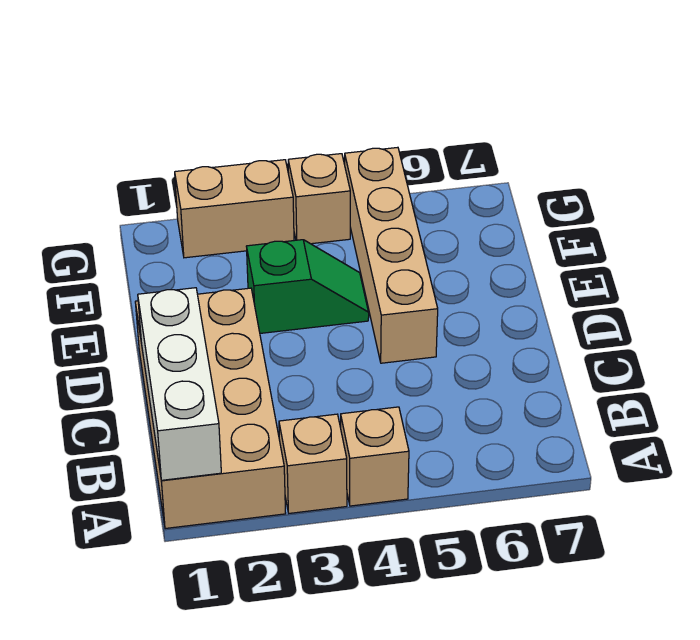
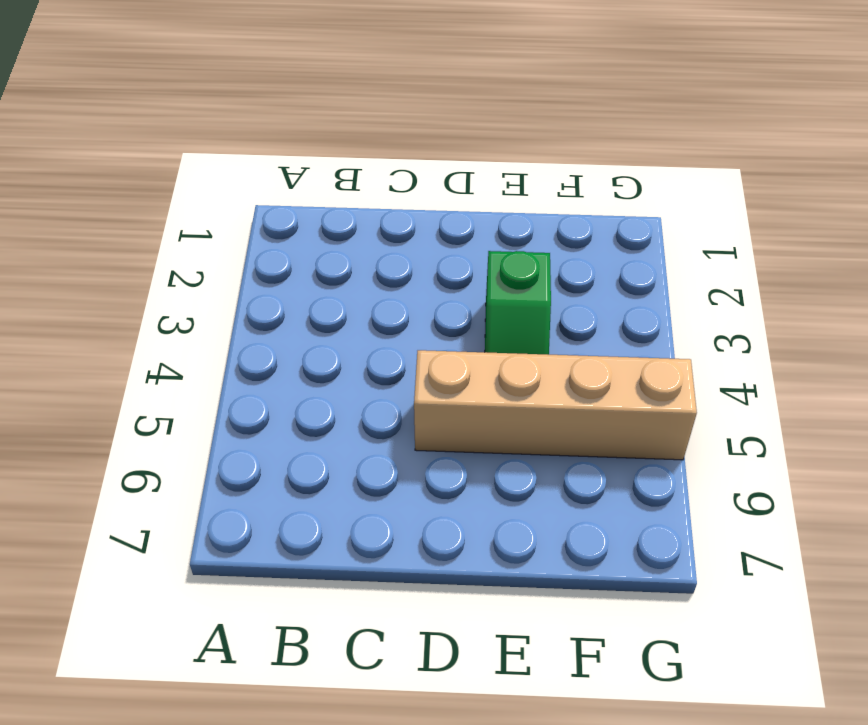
none -> tan brick A1:D2 level 1
none -> tan brick A3 level 1

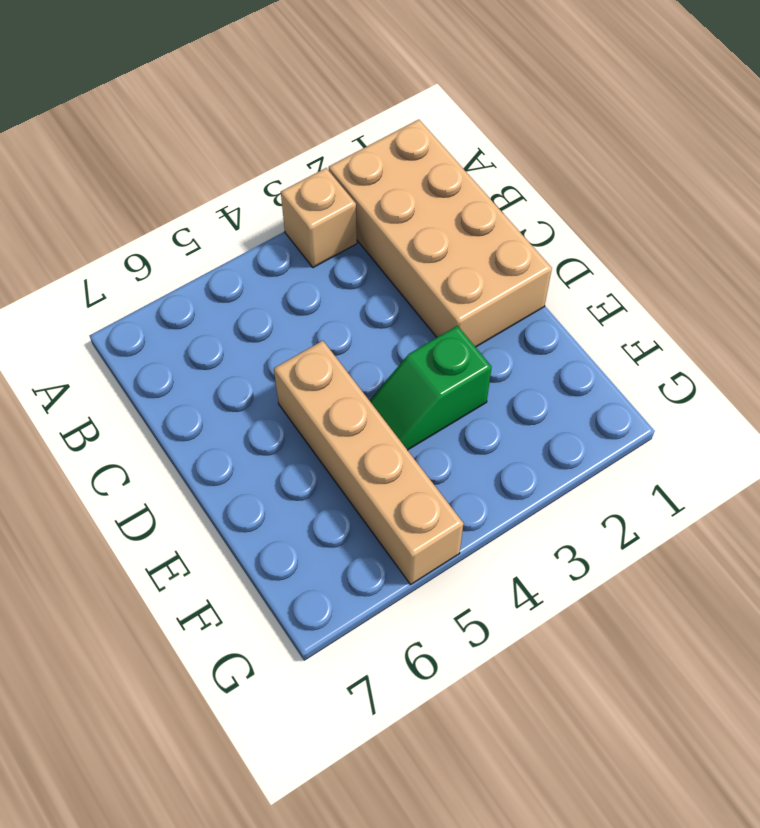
none -> tan brick A4 level 1
none -> tan brick G2:G3 level 1

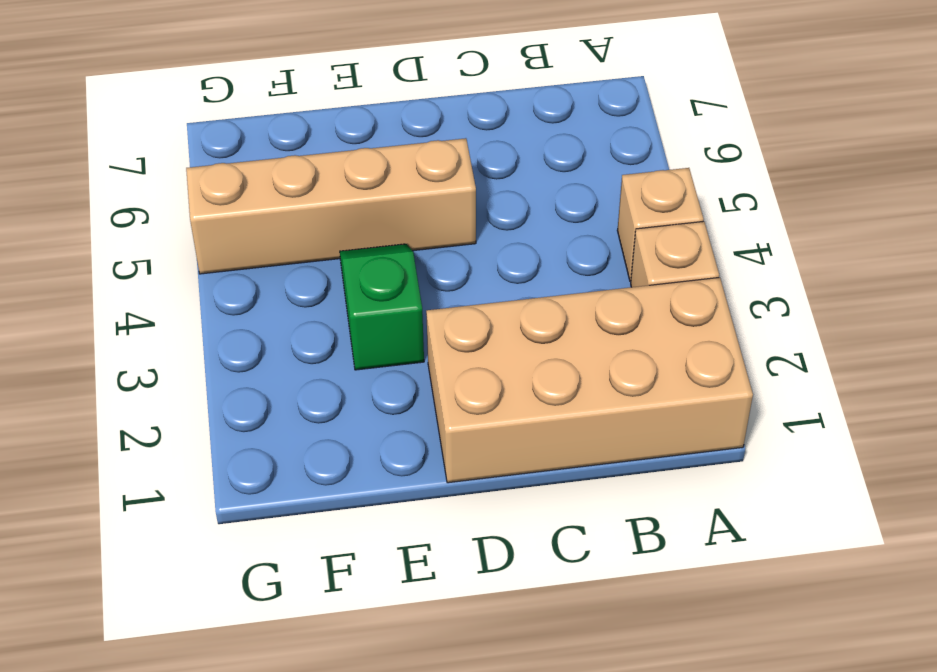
none -> tan brick G2:G3 level 1
none -> tan brick G4 level 1

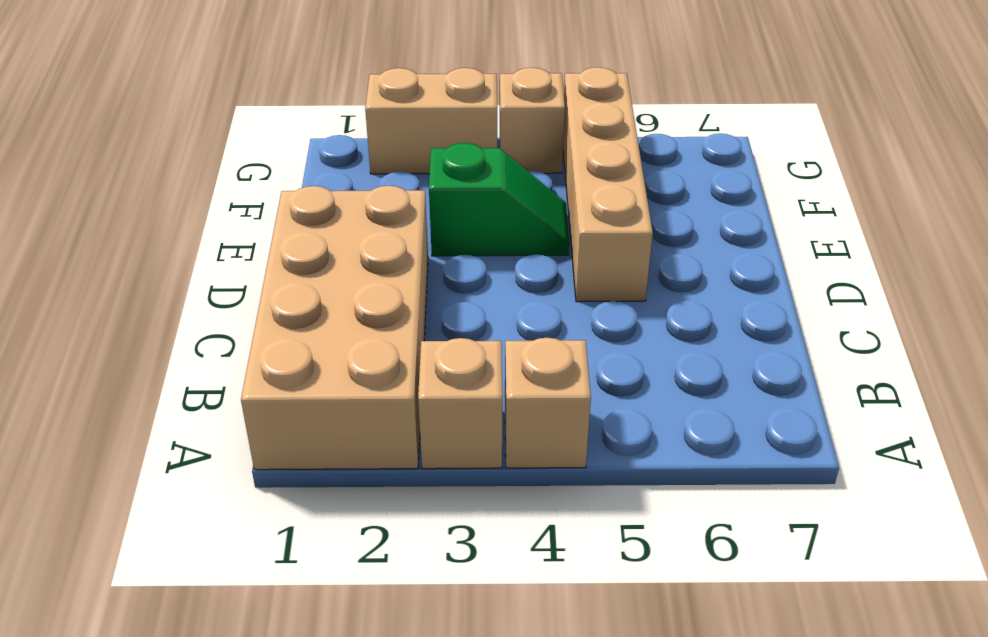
none -> white brick A1:C1 level 2

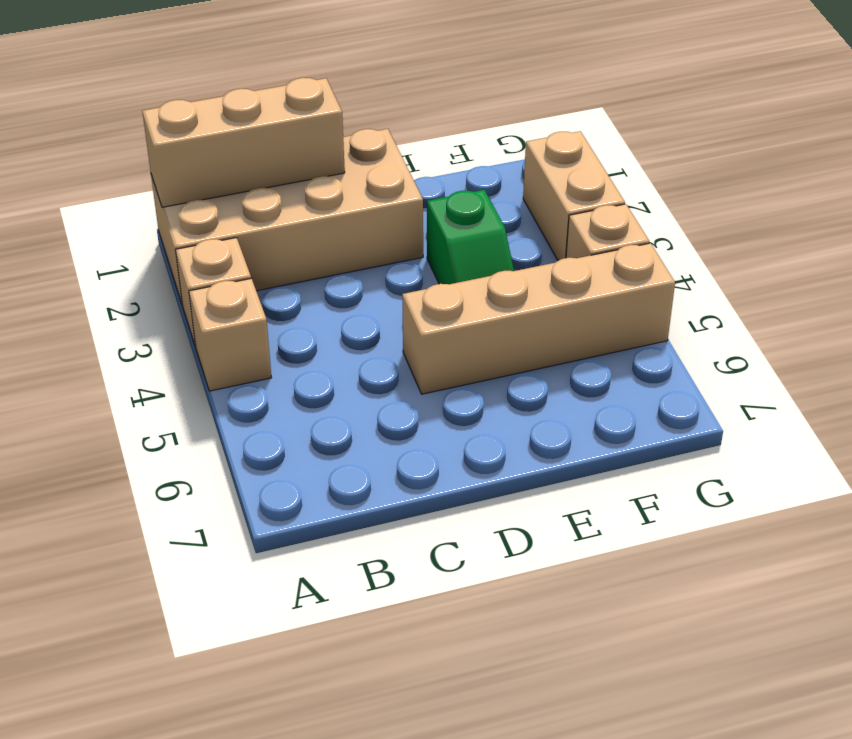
tan brick A1:C1 level 2 -> white brick A1:C1 level 2

